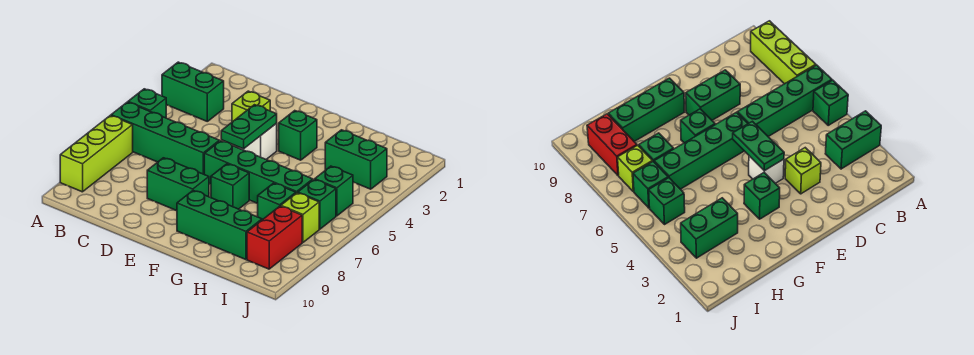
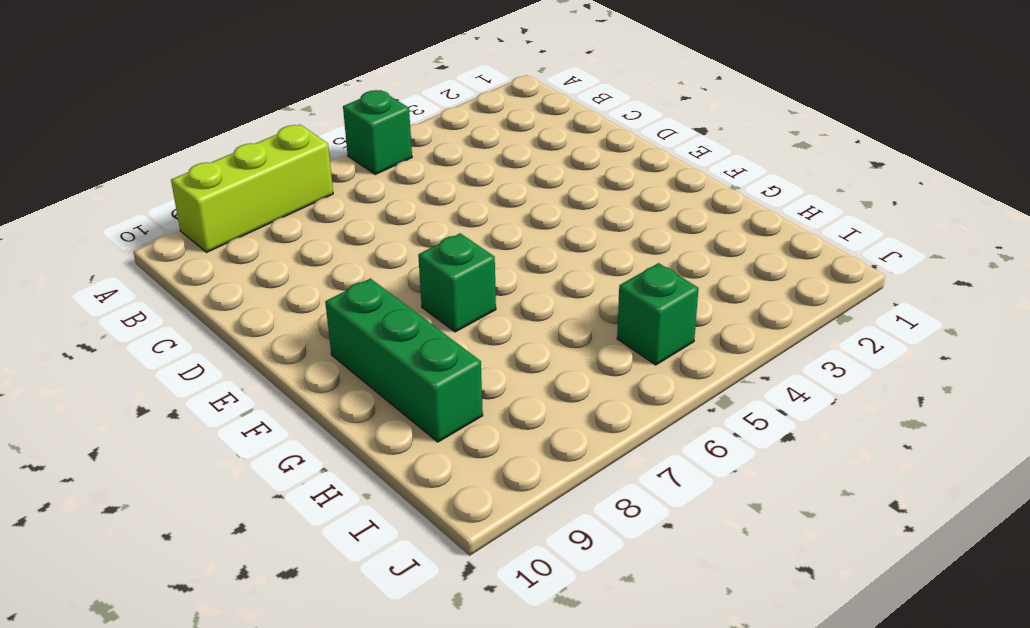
none -> green brick A3:B3 level 1
none -> green brick A6:D6 level 1
none -> lime brick D3 level 1

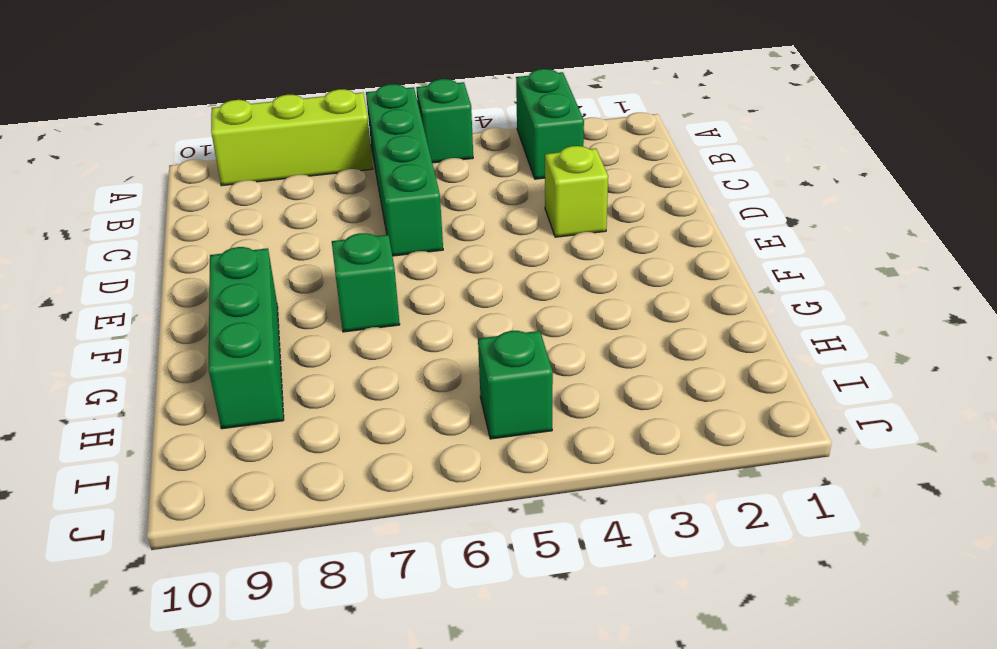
none -> green brick D8:E8 level 1
none -> white brick E4 level 1
none -> green brick E6:H6 level 1

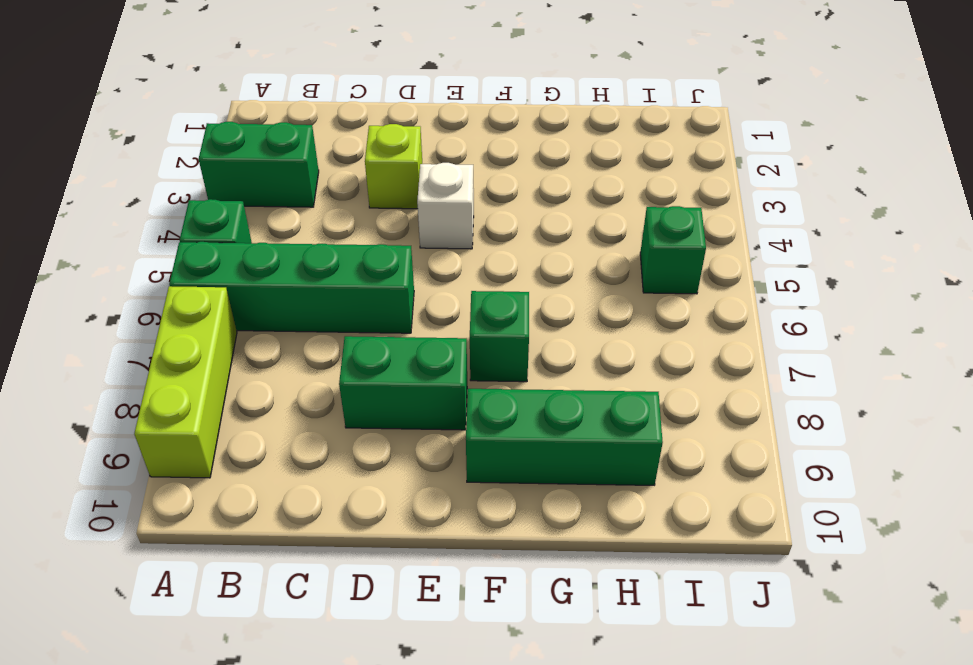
none -> green brick E6:H6 level 1
none -> green brick F3 level 1
none -> green brick H3:I3 level 1

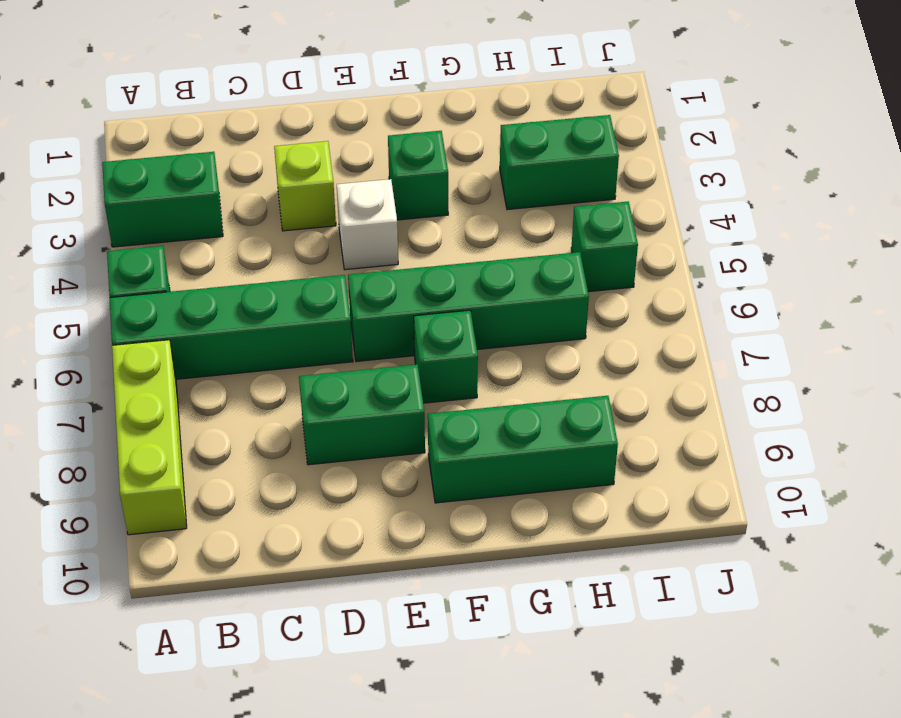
none -> green brick H7 level 1
none -> green brick I6 level 1
none -> lime brick I7 level 1

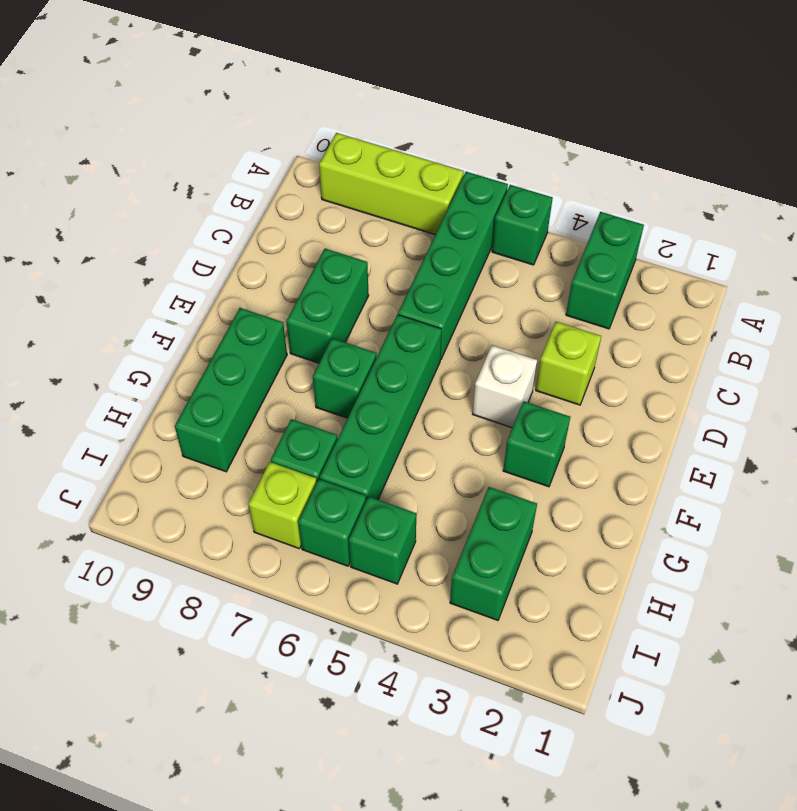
none -> red brick I8:I9 level 1
none -> green plate E4:E5 level 2

